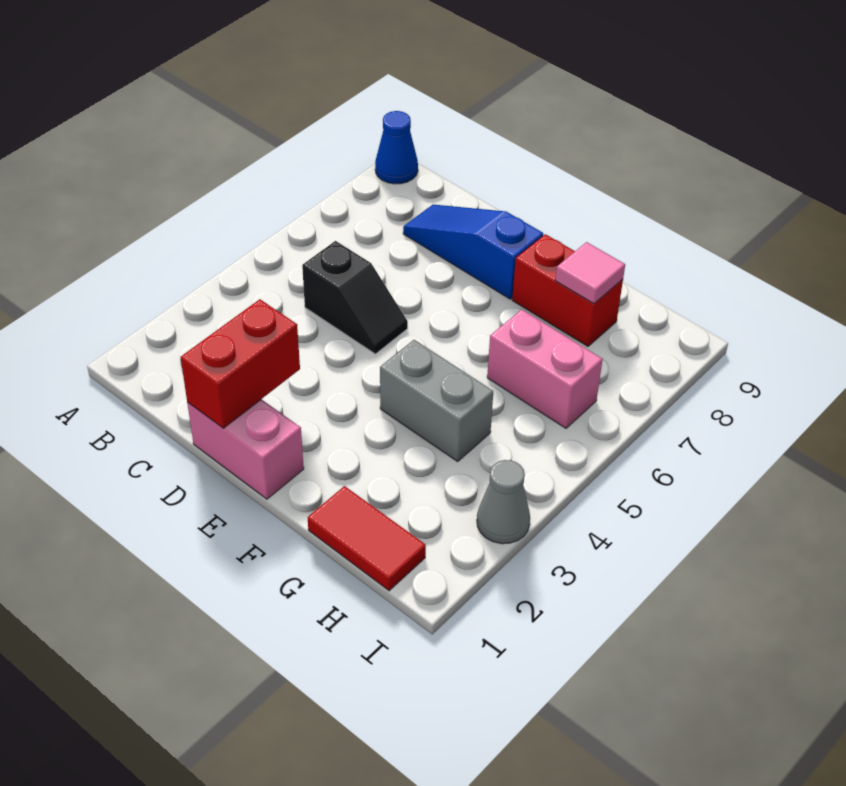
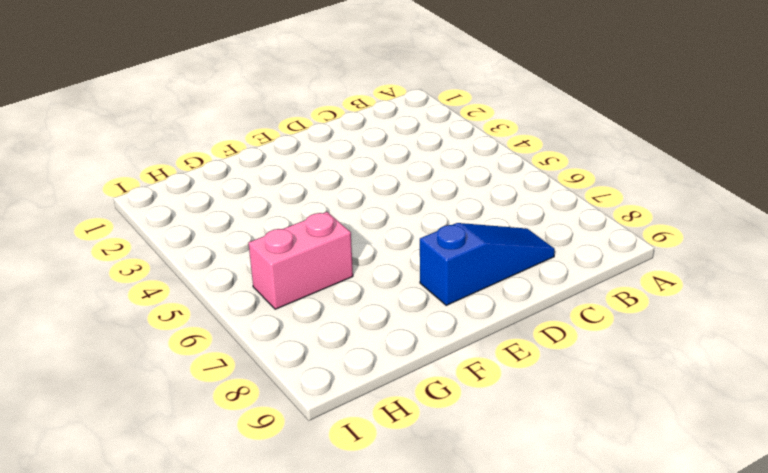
none -> blue cone A9 level 1
none -> black slope C5:D5 level 1 top C

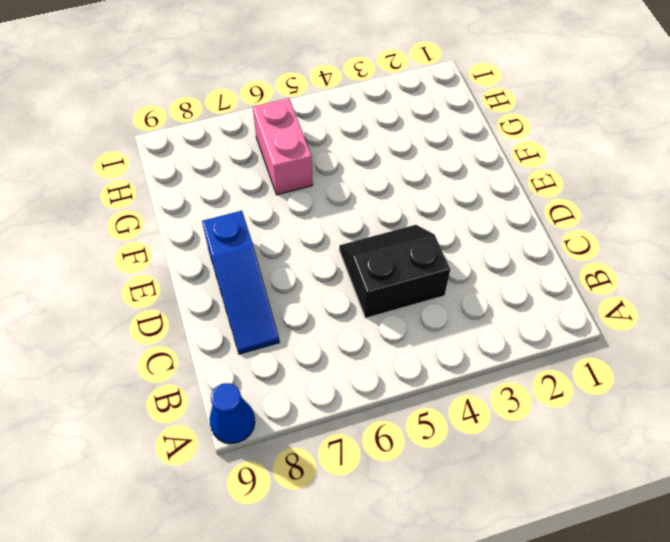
black slope C4:D5 level 1 top C -> black slope C5:D5 level 1 top C
none -> pink brick D1:E1 level 1
none -> grey brick F4:G4 level 1

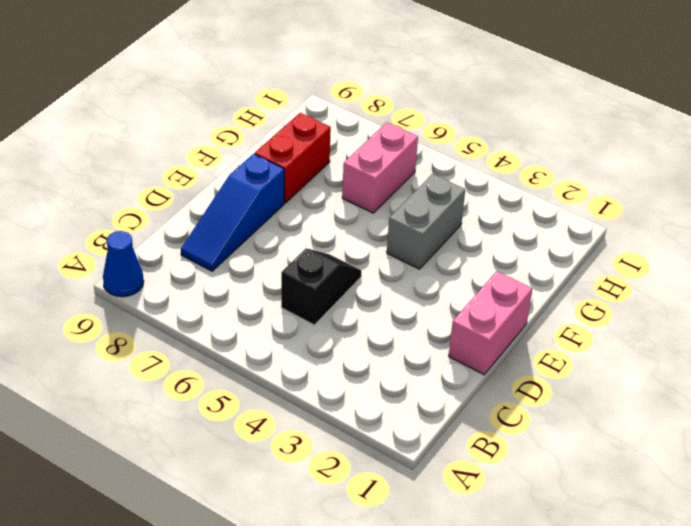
none -> red tile G1:H1 level 1
none -> grey cone I3 level 1

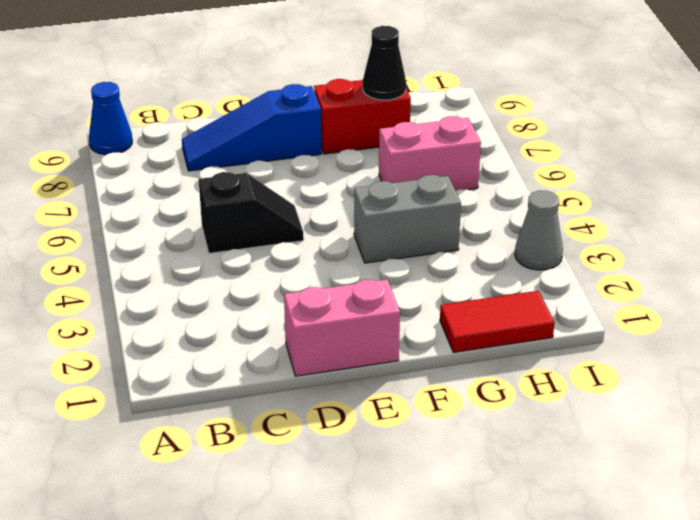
black cone G8 level 2 -> pink tile G8 level 2
none -> red brick D1:D2 level 2

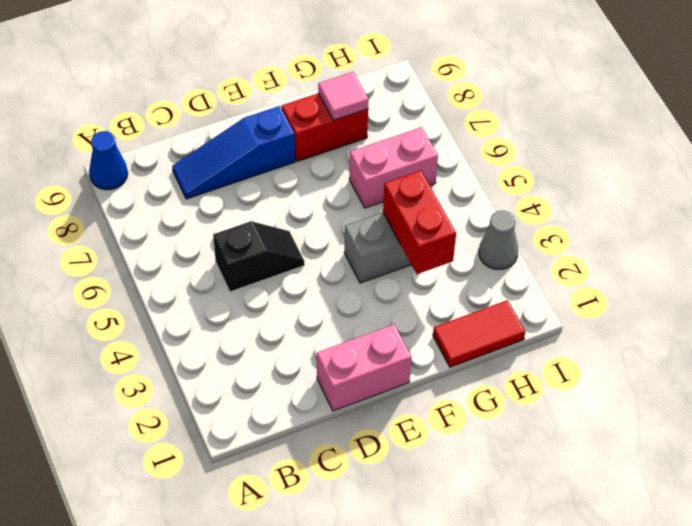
red brick G3:G4 level 2 -> red brick D1:D2 level 2

